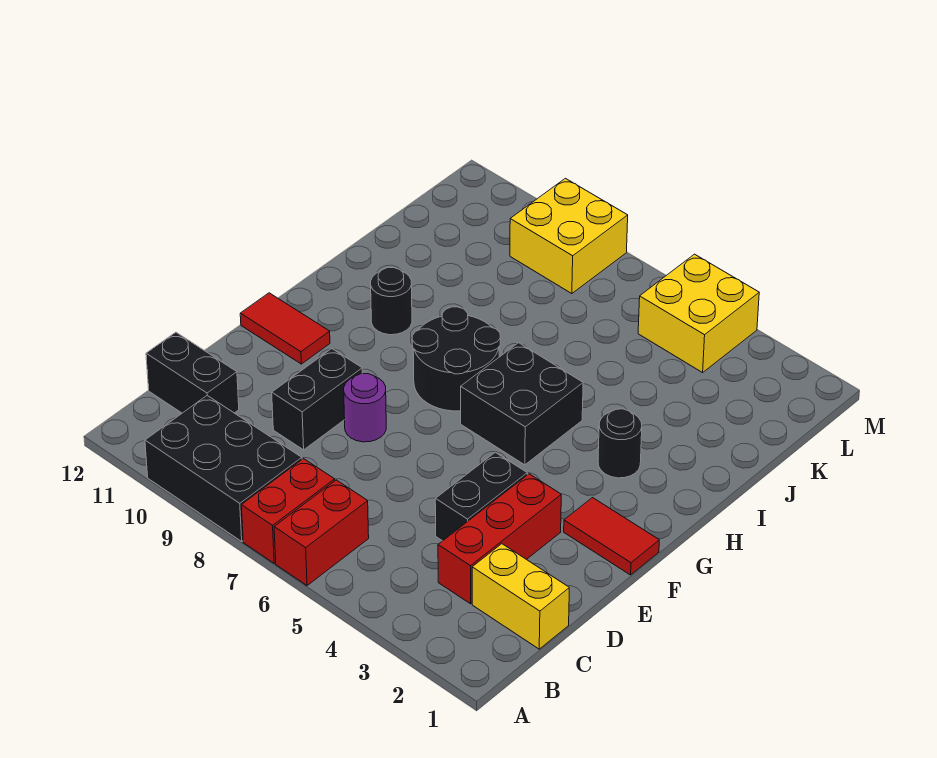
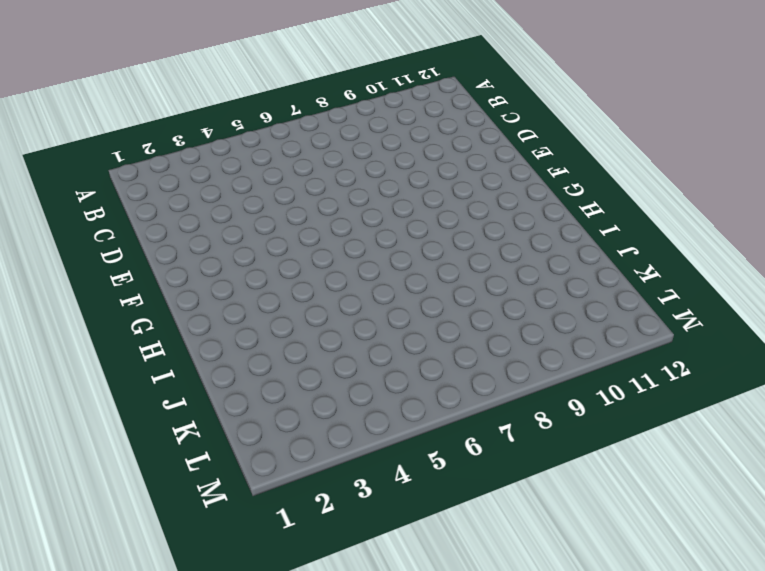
none -> red brick A6:B6 level 1
none -> red brick A7:B7 level 1
none -> black brick A8:B10 level 1

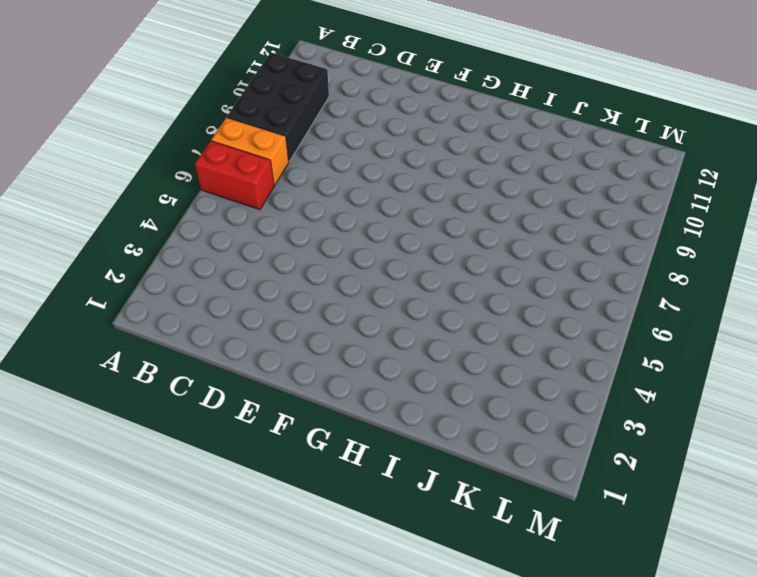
orange brick A7:B7 level 1 -> red brick A7:B7 level 1
none -> yellow brick C1:C2 level 1
none -> red brick C3:E3 level 1
none -> black brick C11:C12 level 1

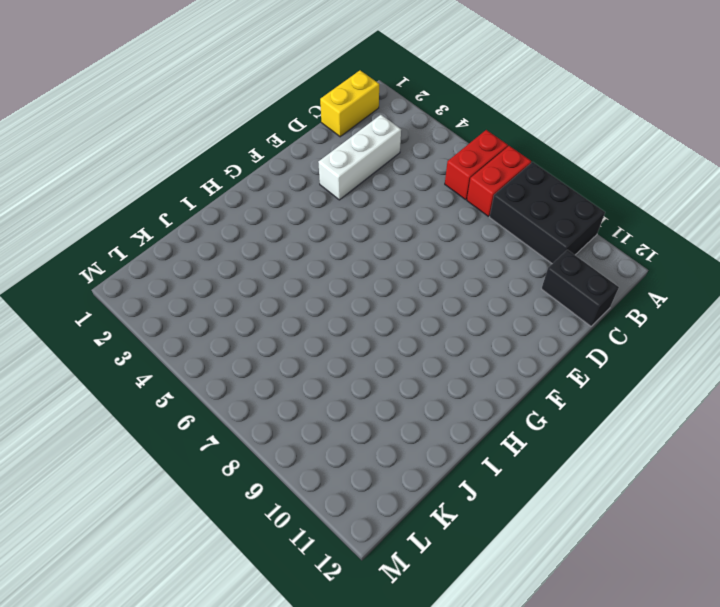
yellow brick B1:C1 level 1 -> yellow brick C1:C2 level 1
white brick C3:E3 level 1 -> red brick C3:E3 level 1
none -> black brick D4:E4 level 1
none -> black brick D9:E9 level 1
none -> purple round brick E8 level 1

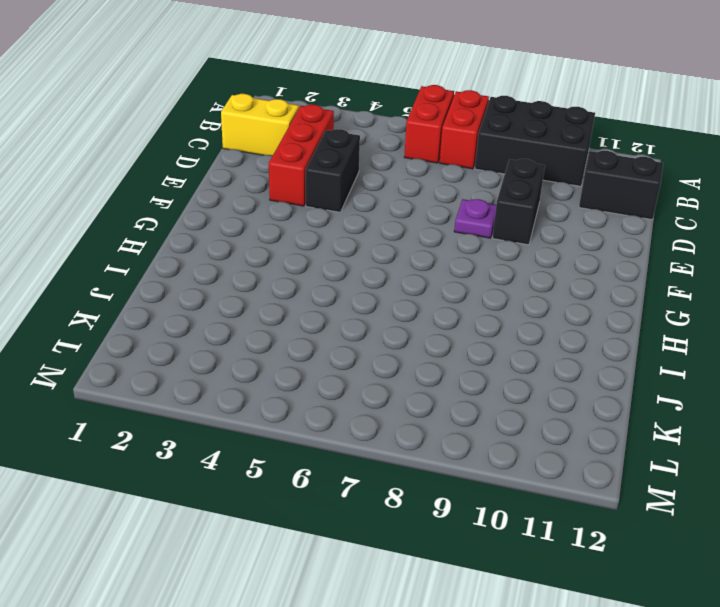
purple plate E8 level 1 -> purple round brick E8 level 1
none -> red tile F1:F2 level 1
none -> red tile F11:F12 level 1
none -> black brick G5:H6 level 1

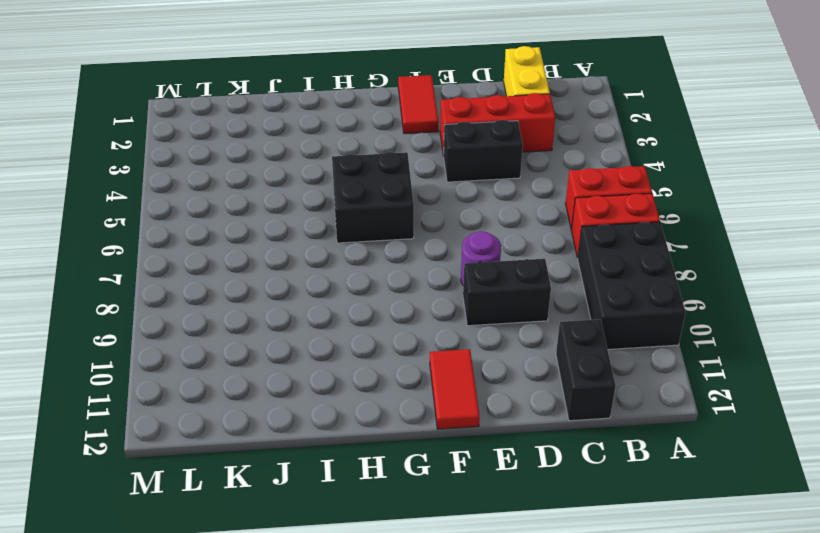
none -> black round brick G7:H8 level 1
none -> black round brick H3 level 1
none -> black round brick H10 level 1

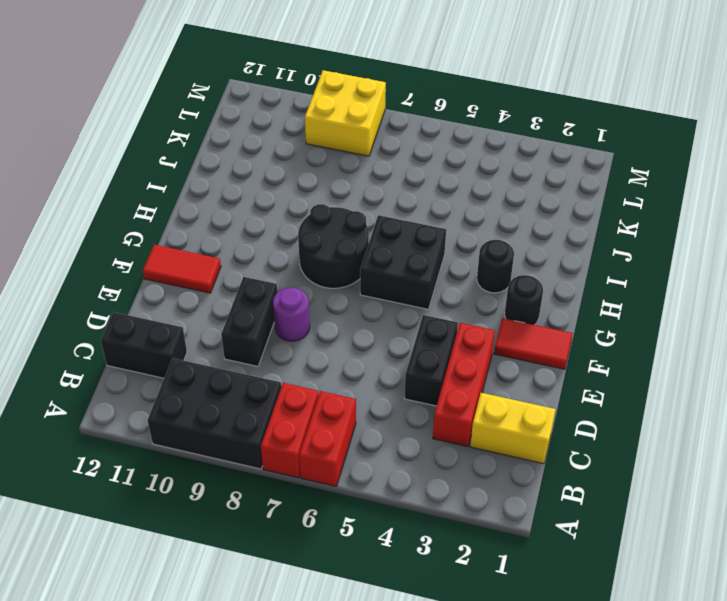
black round brick G2 level 1 -> black round brick H10 level 1
none -> yellow brick L4:M5 level 1

